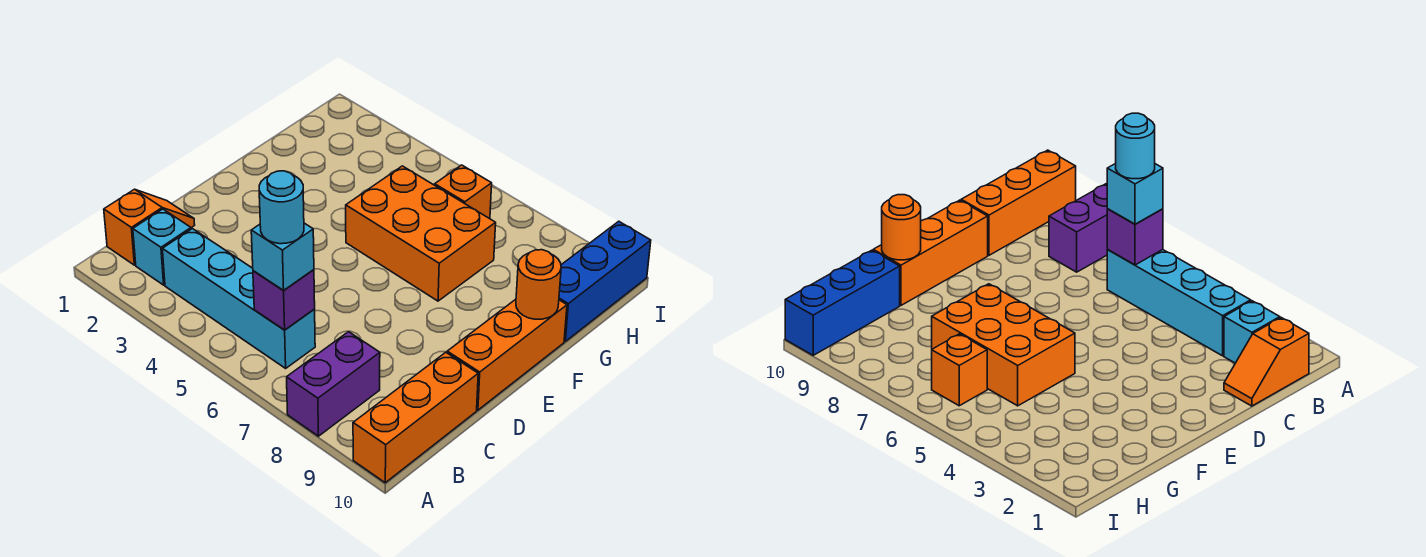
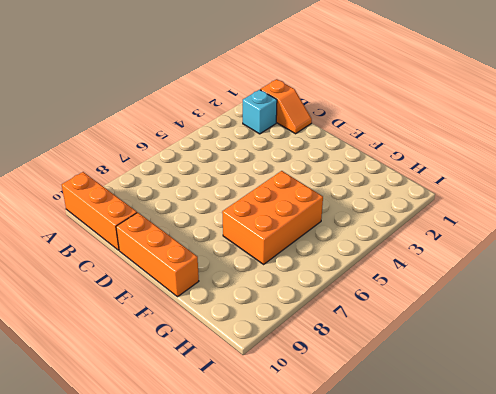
none -> purple brick A8:B8 level 1
none -> cyan brick B3:B6 level 1
none -> blue brick G10:I10 level 1

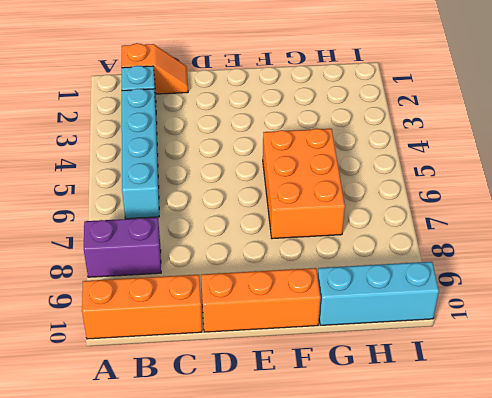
cyan brick G10:I10 level 1 -> blue brick G10:I10 level 1
none -> orange brick H6 level 1
none -> purple brick B6 level 2
none -> orange round brick F10 level 2

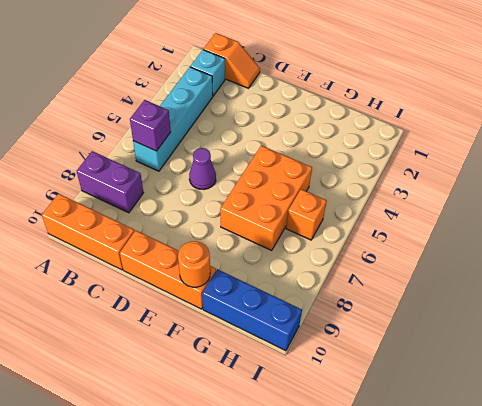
purple cone D6 level 1 -> none
none -> cyan brick B6 level 3
none -> cyan round brick B6 level 4

